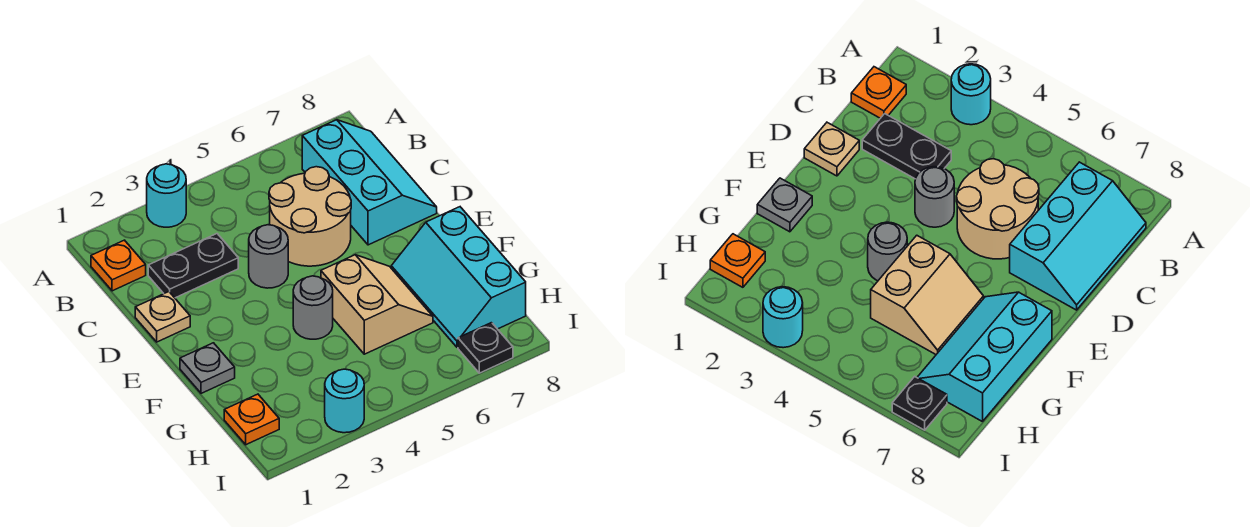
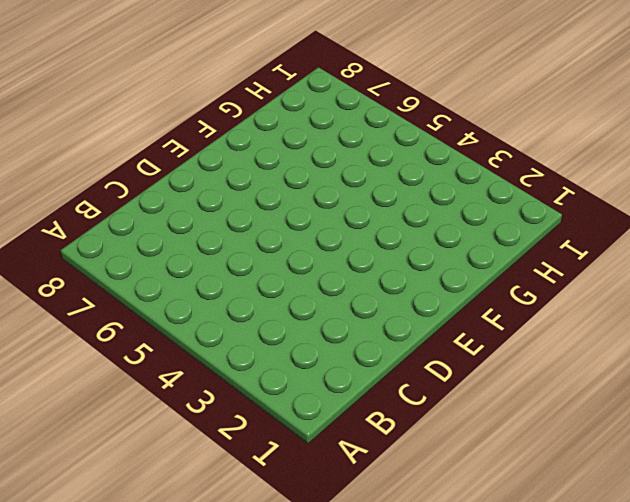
none -> cyan round brick A3 level 1
none -> orange plate B1 level 1
none -> cyan slope B7:D8 level 1 top 7

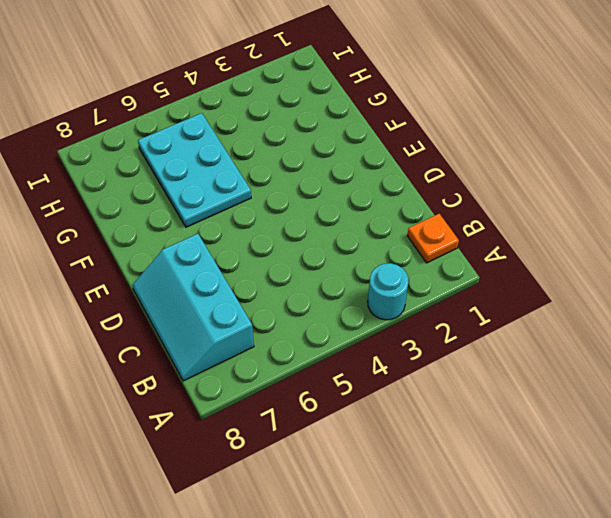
cyan plate F5:H6 level 1 -> tan slope F5:G6 level 1 top 5
none -> black plate C2:C3 level 1
none -> tan round brick C5:D6 level 1
none -> tan plate D1 level 1

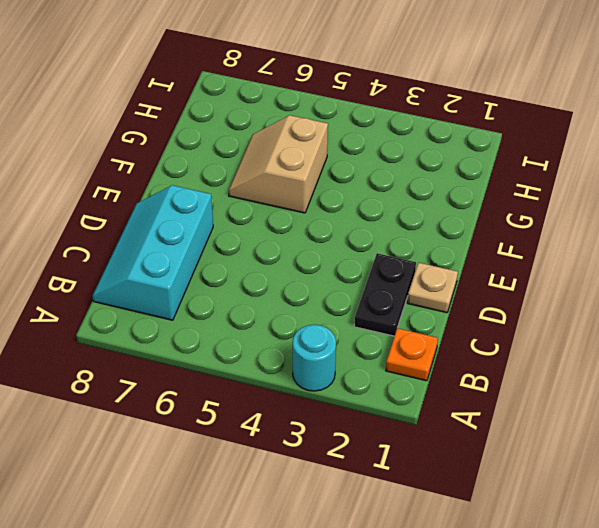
black plate C2:D2 level 1 -> black plate C2:C3 level 1
none -> tan round brick C5:D6 level 1
none -> grey round brick D4 level 1
none -> grey plate F1 level 1

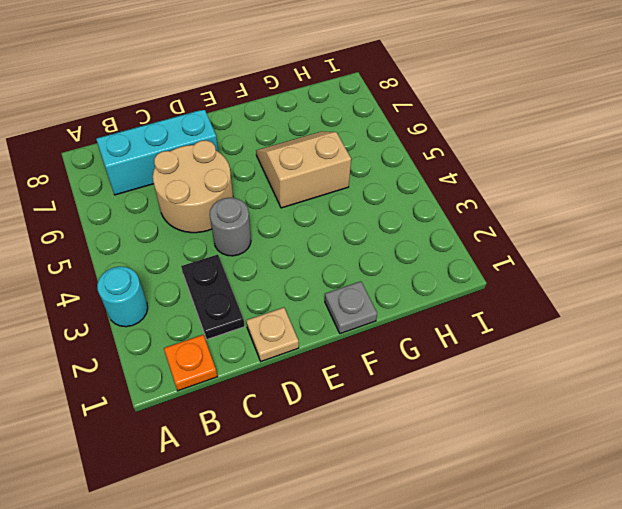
none -> grey round brick F4 level 1
none -> cyan slope F7:H8 level 1 top 8
none -> orange plate H1 level 1

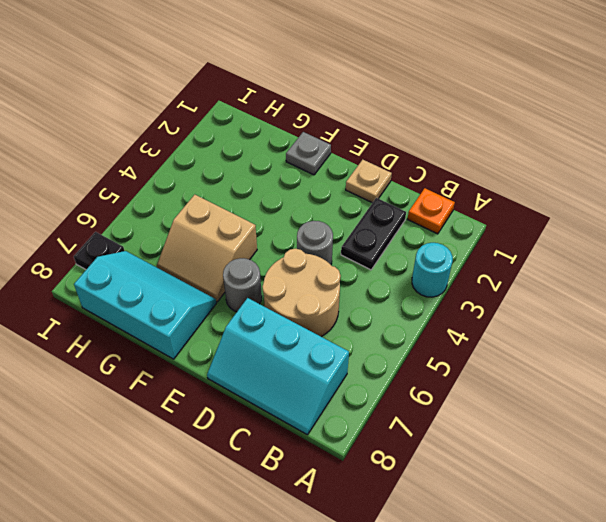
grey round brick E6 level 1 -> grey round brick F4 level 1
none -> orange plate H1 level 1
none -> cyan round brick I3 level 1

